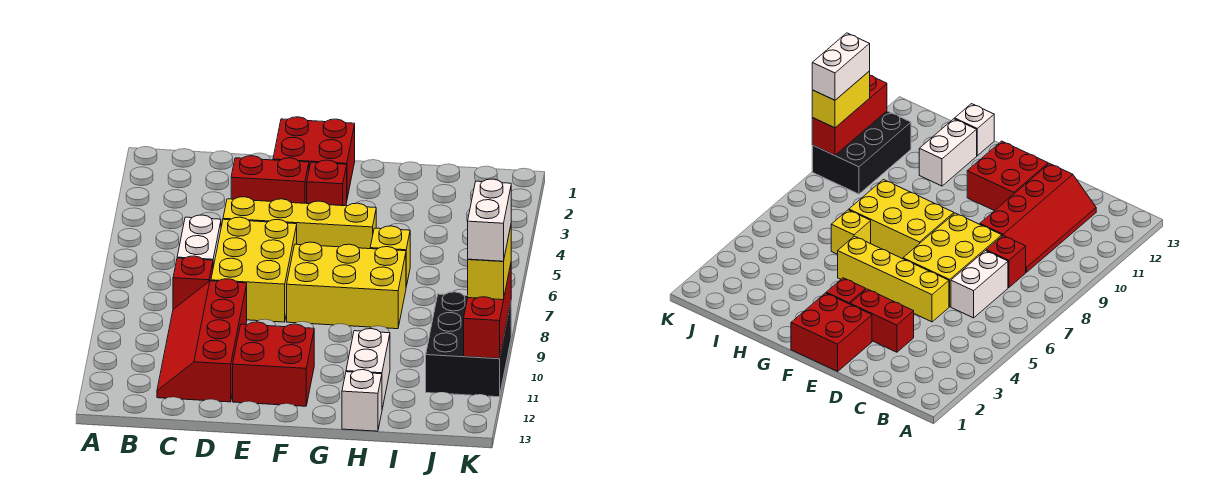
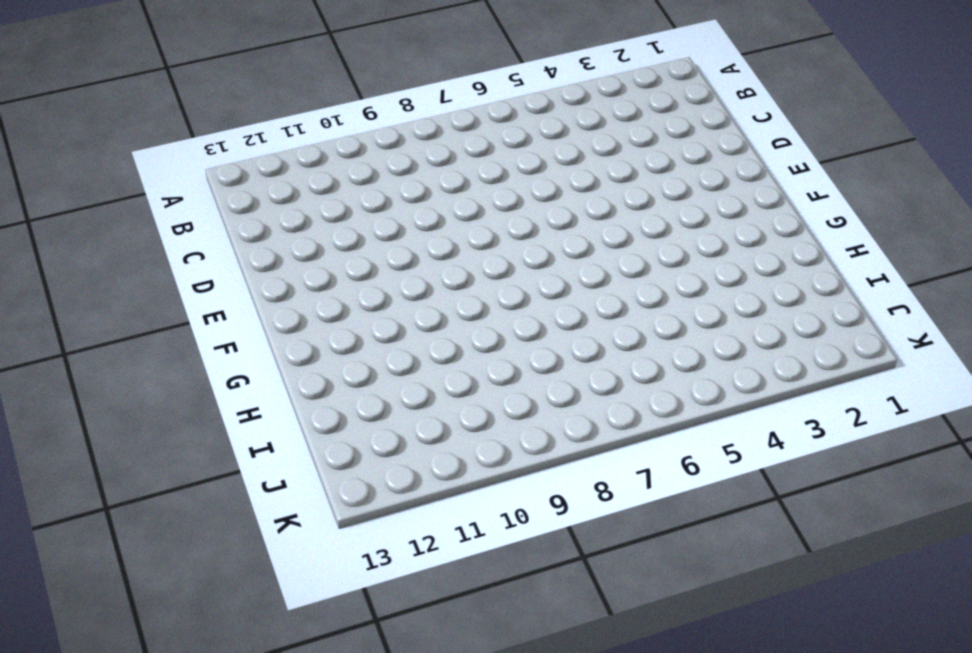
none -> white brick C6:C7 level 1
none -> red brick C8 level 1
none -> red slope C9:D12 level 1 top D

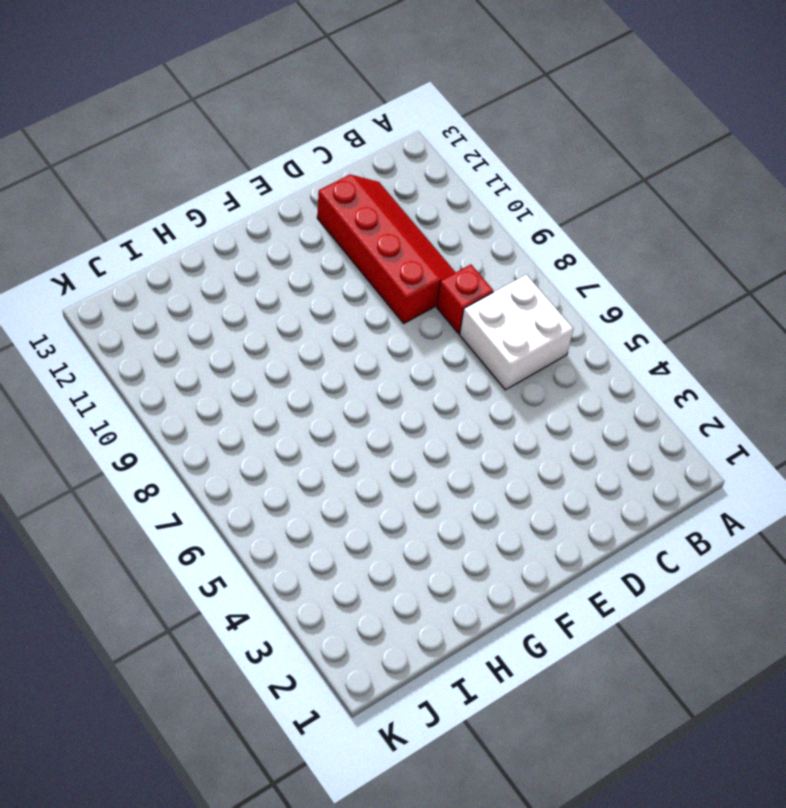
white brick B6:C7 level 1 -> white brick C6:C7 level 1
none -> red brick D3:E3 level 1
none -> yellow brick D5:G5 level 1
none -> yellow brick D6:E8 level 1

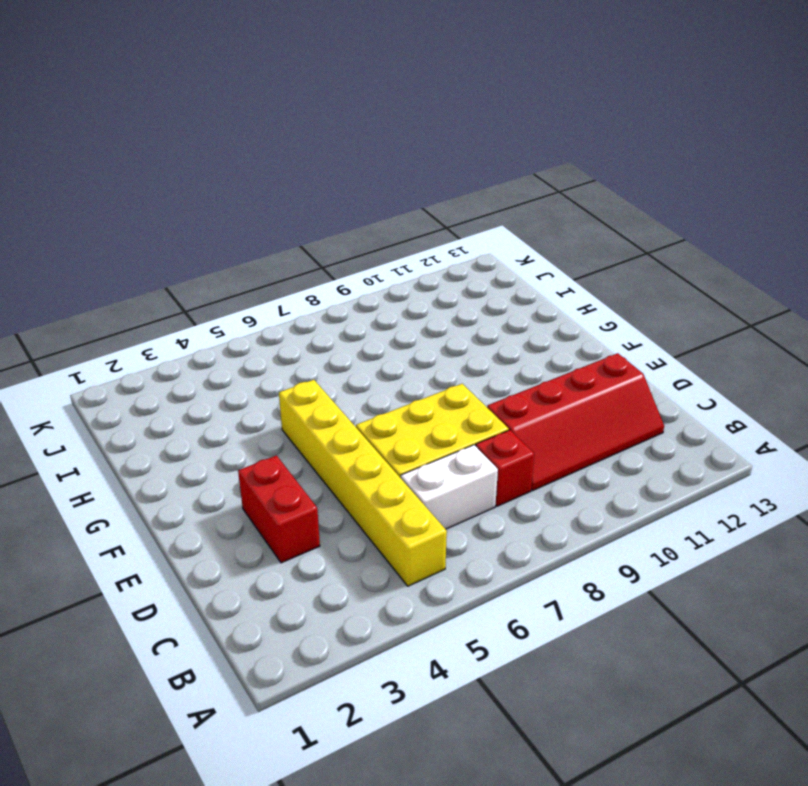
yellow brick B5:G5 level 1 -> yellow brick D5:G5 level 1
none -> red brick E1:F2 level 1
none -> red brick E11:F12 level 1
none -> red brick F3 level 1

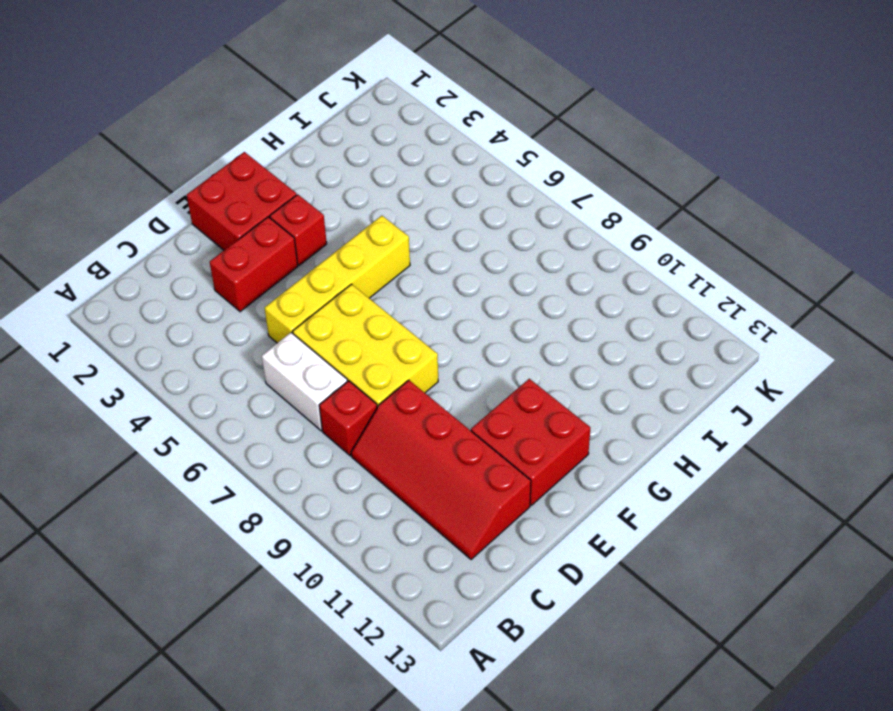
none -> yellow brick F7:H8 level 1
none -> yellow brick H6 level 1
none -> white brick H11:H12 level 1

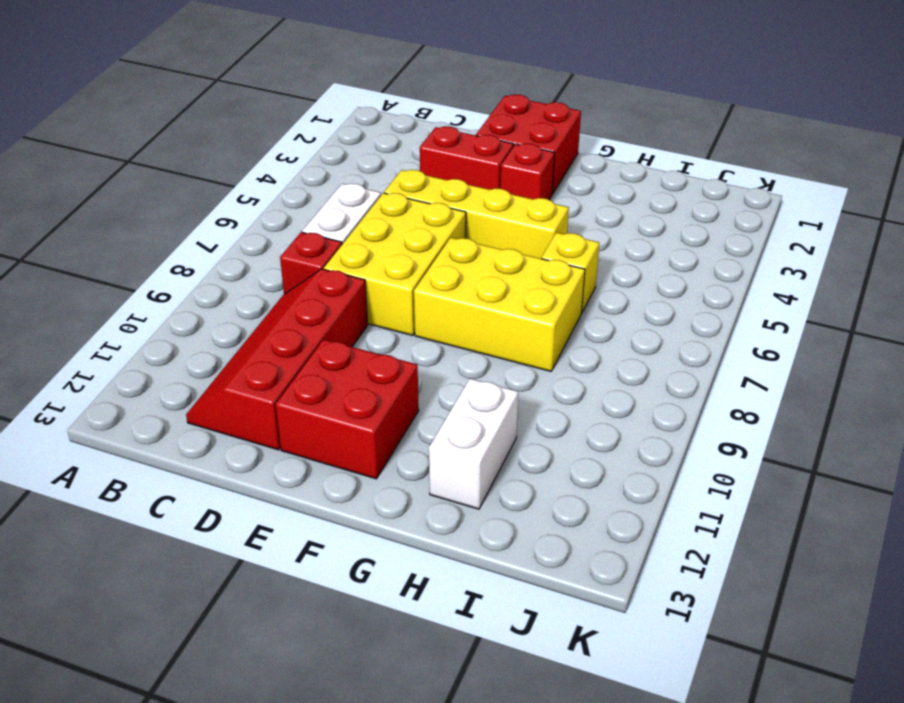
none -> white brick H13 level 1
none -> black brick J9:K11 level 1
none -> red brick K9:K11 level 2

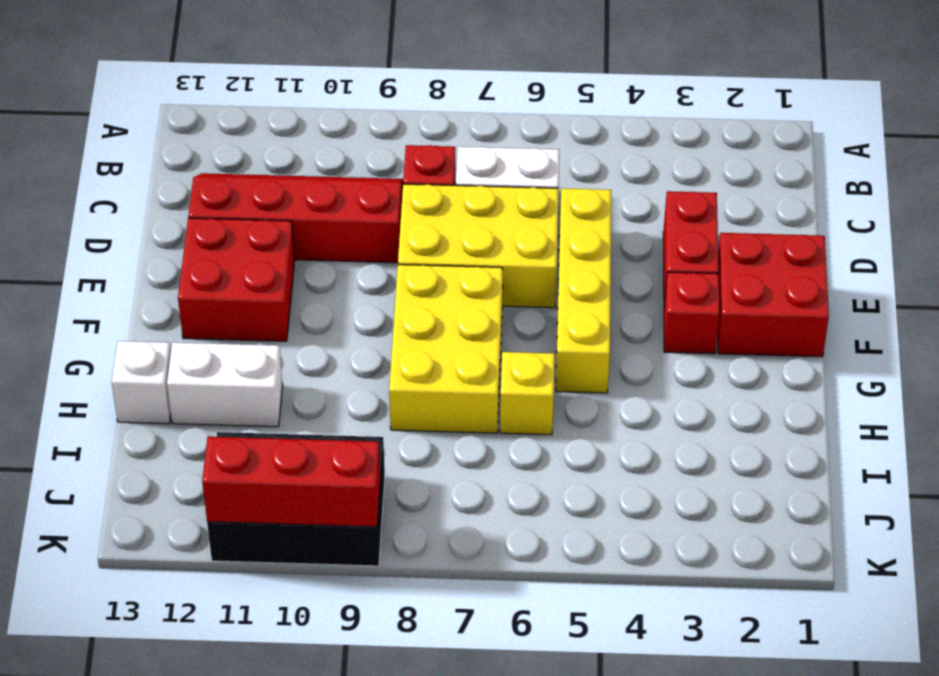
none -> yellow brick K9:K10 level 3
none -> white brick K9:K10 level 4

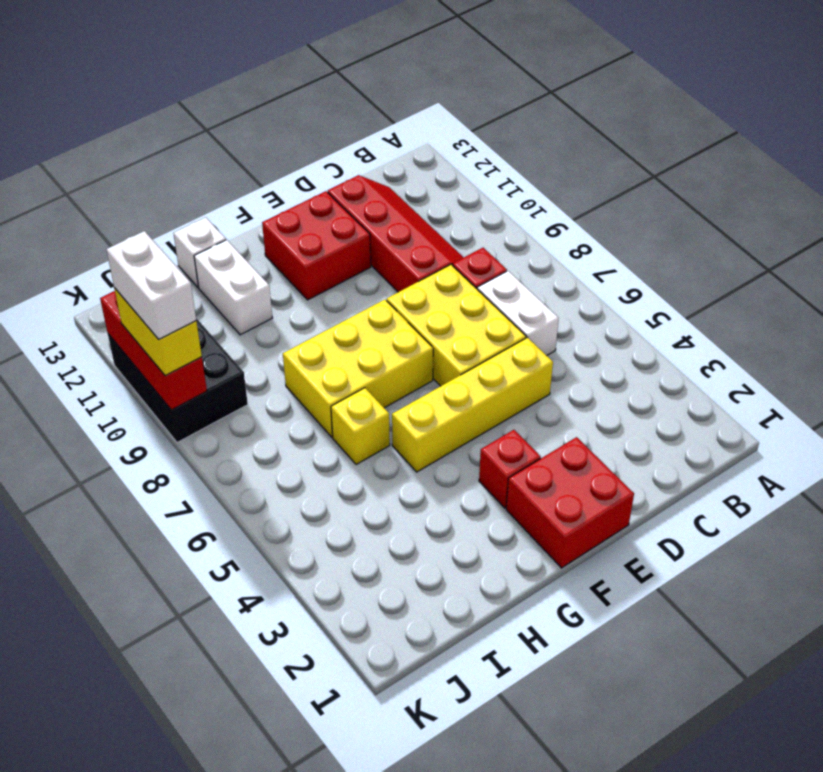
none -> red brick D3:E3 level 1

